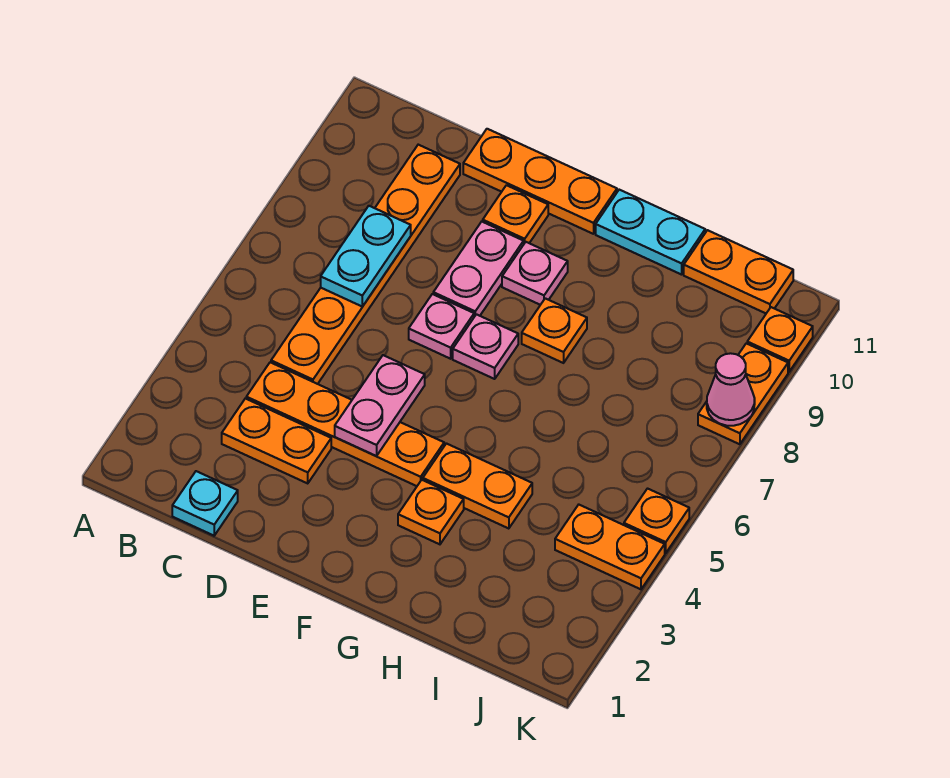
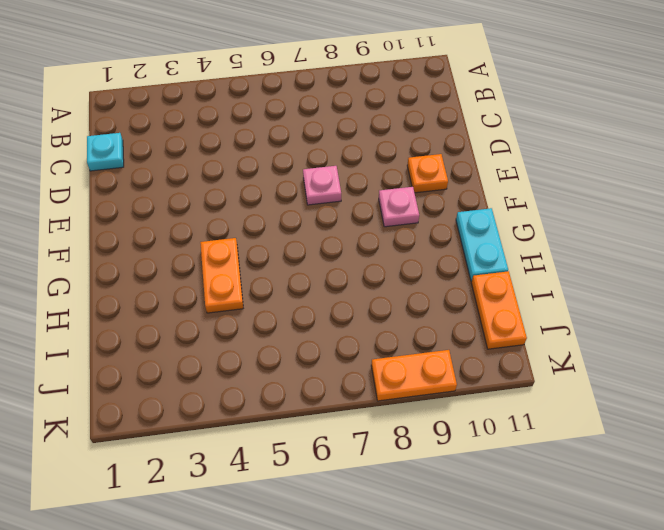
none -> orange plate C3:D3 level 1
none -> orange plate C4:F4 level 1
none -> orange plate C5:C10 level 1

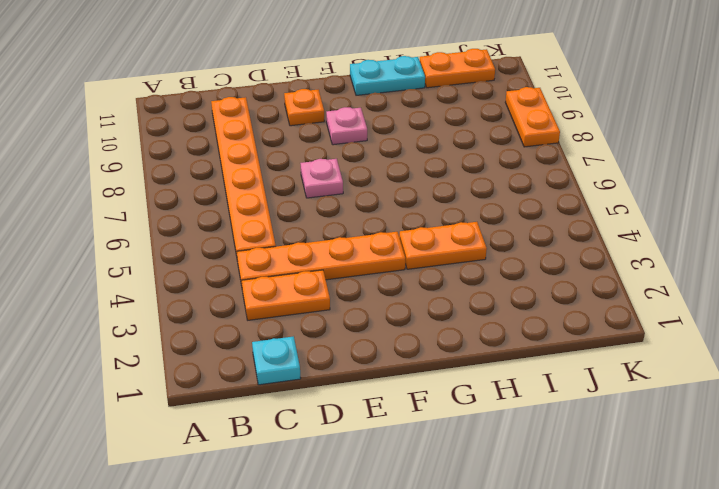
none -> orange plate D11:F11 level 1
none -> pink plate E8:E9 level 1
none -> pink plate F7 level 1

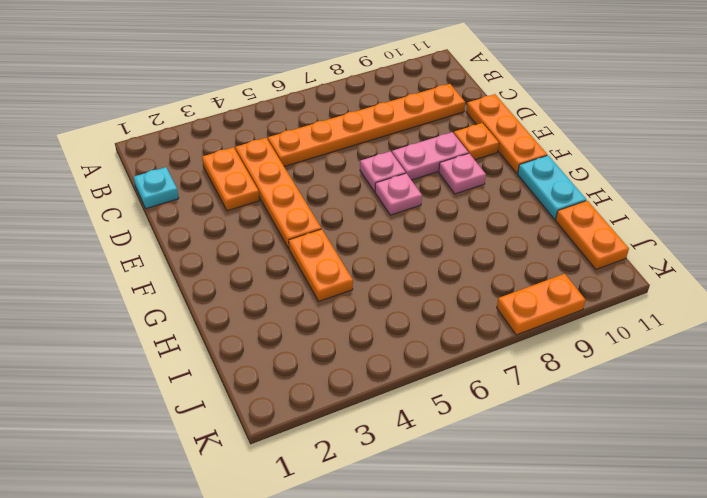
none -> orange plate G3 level 1
none -> orange plate G8 level 1
none -> orange plate J4:K4 level 1

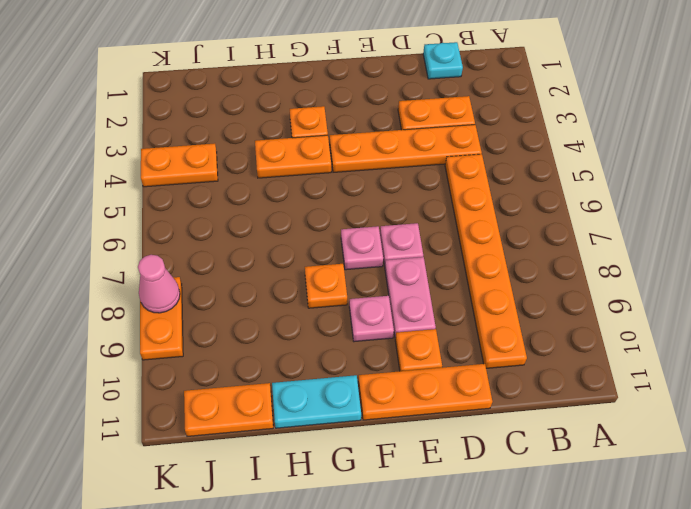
none -> orange plate K5 level 1
none -> orange plate K10 level 1
none -> cyan plate C7:C8 level 2

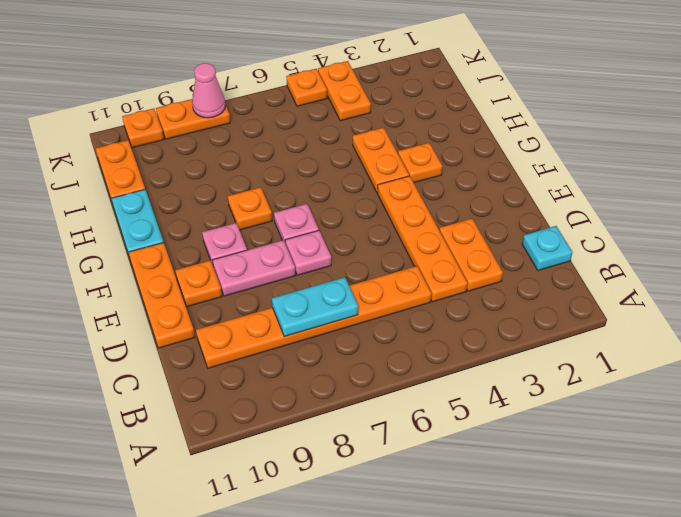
none -> pink plate E4:E5 level 2

